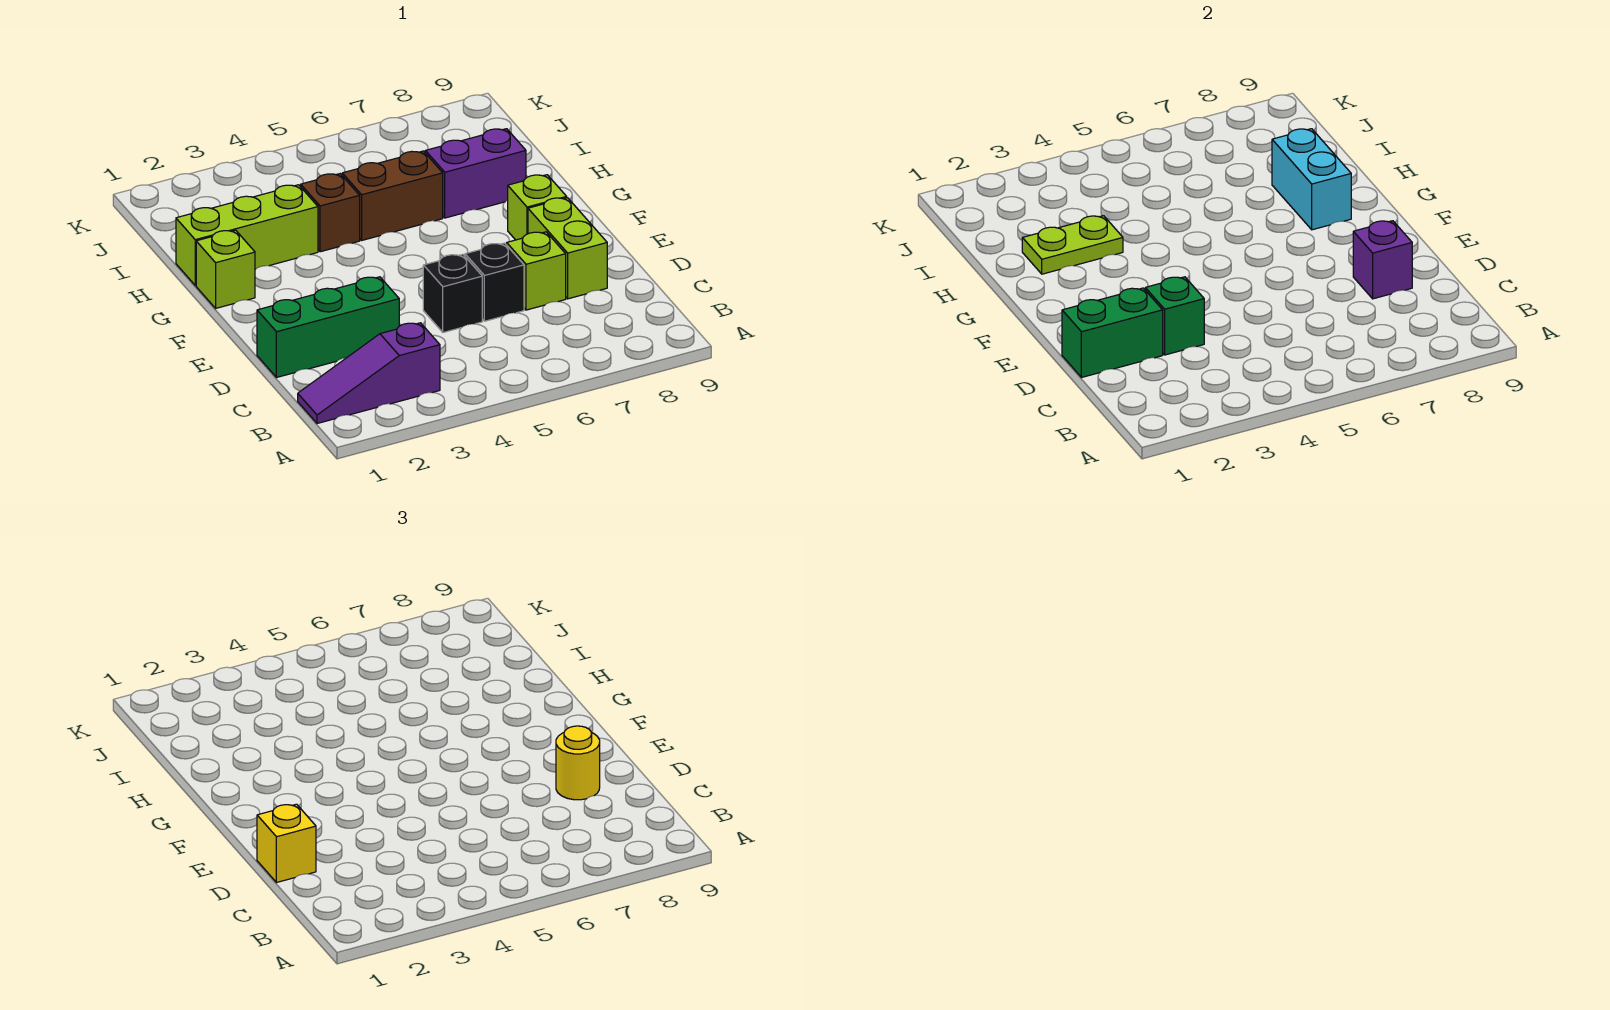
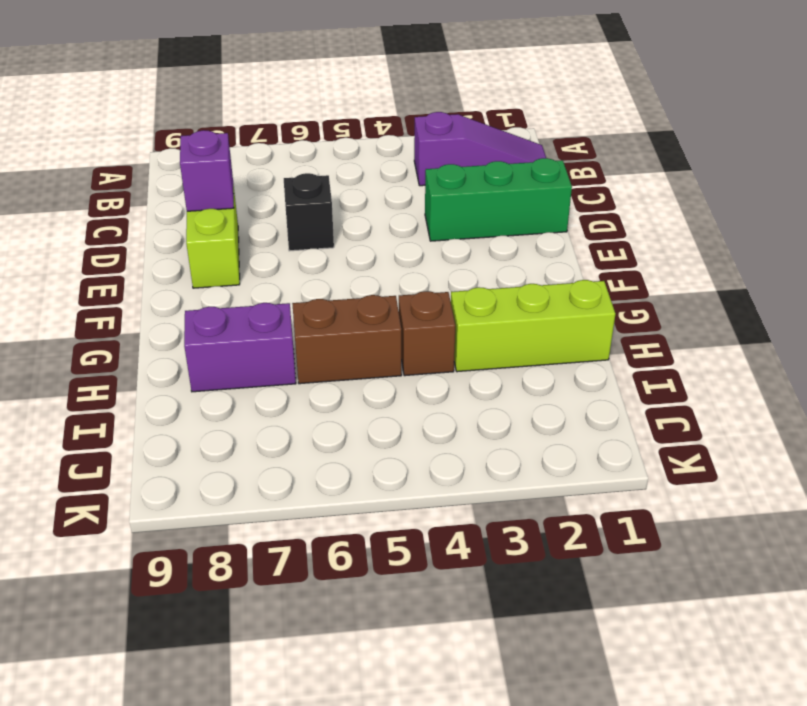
none -> black brick D5 level 1
none -> lime brick D7 level 1
none -> lime brick F8 level 1

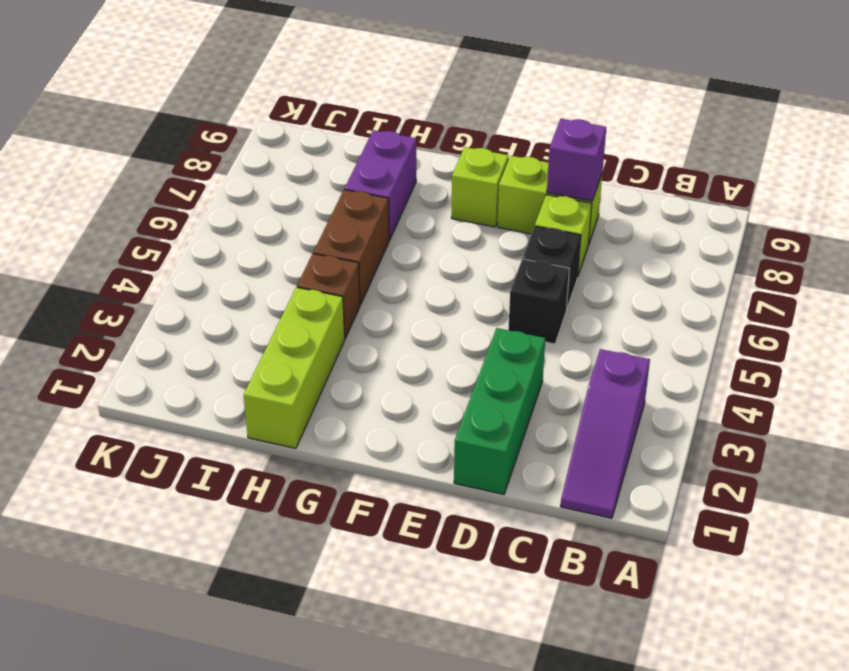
none -> lime brick G1 level 1
none -> green brick D1:D2 level 2
none -> green brick D3 level 2

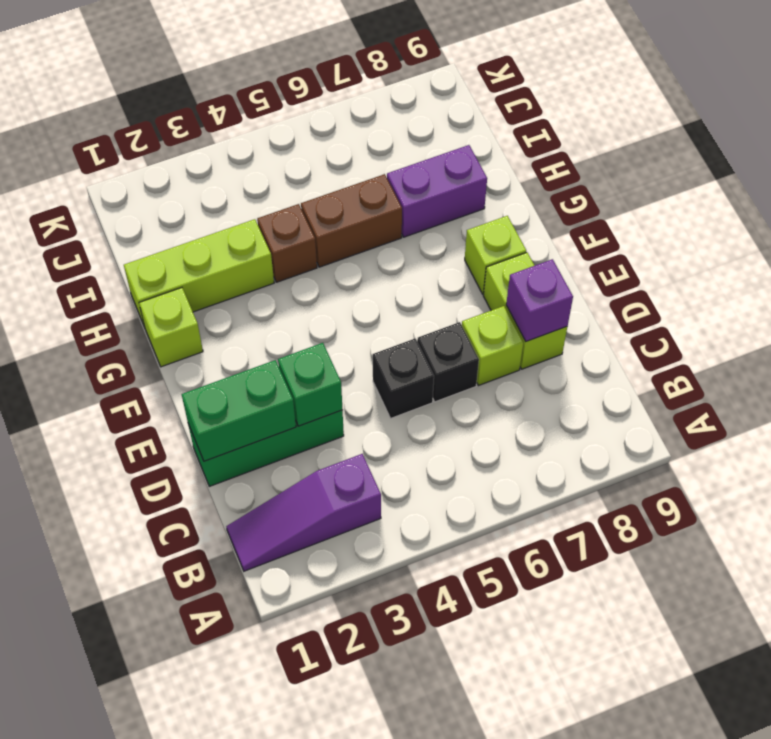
none -> cyan brick G8:H8 level 2
none -> lime plate H2:H3 level 2
none -> yellow brick D1 level 3

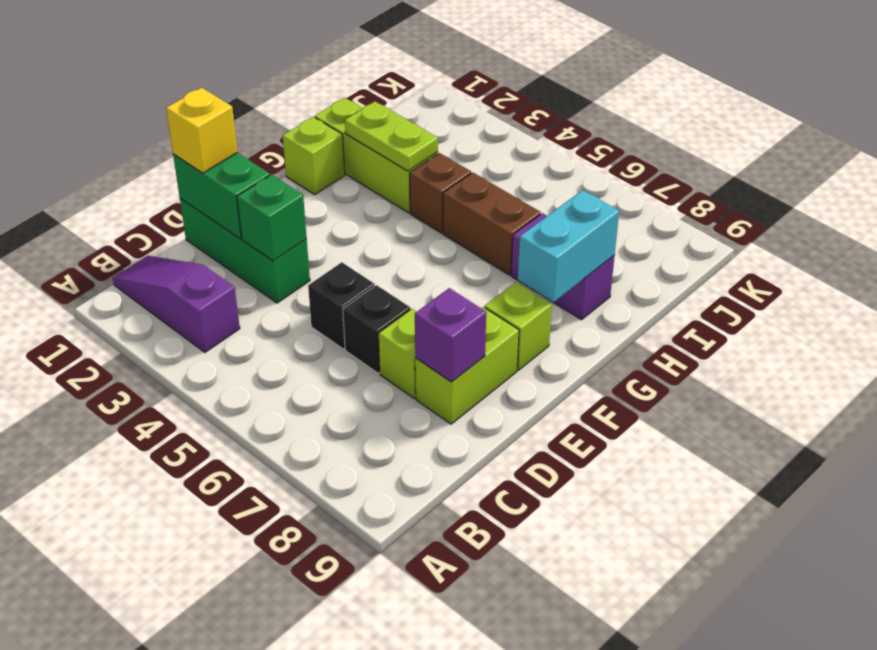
none -> yellow round brick D8 level 3

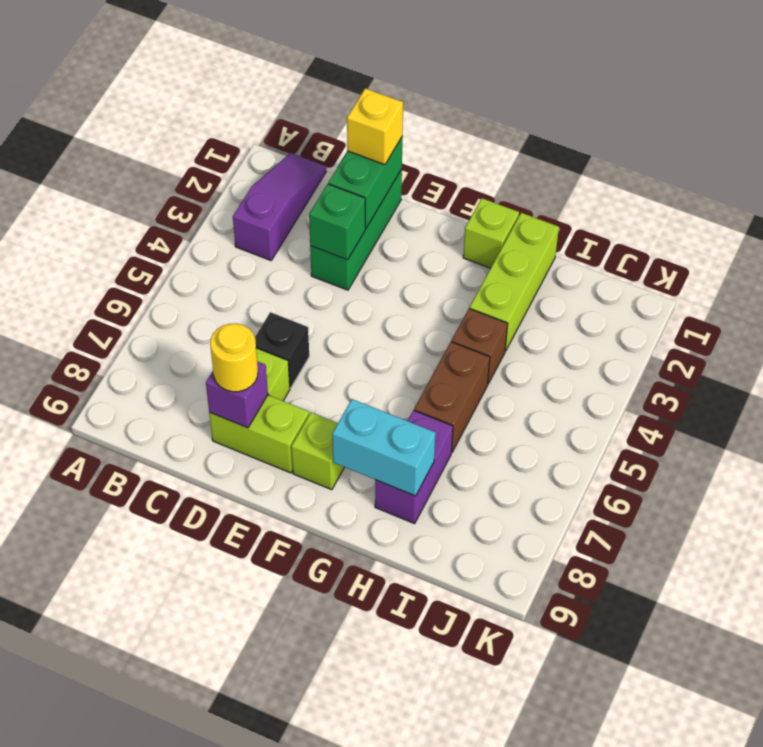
none -> black brick D5 level 1
none -> lime plate H2:H3 level 2

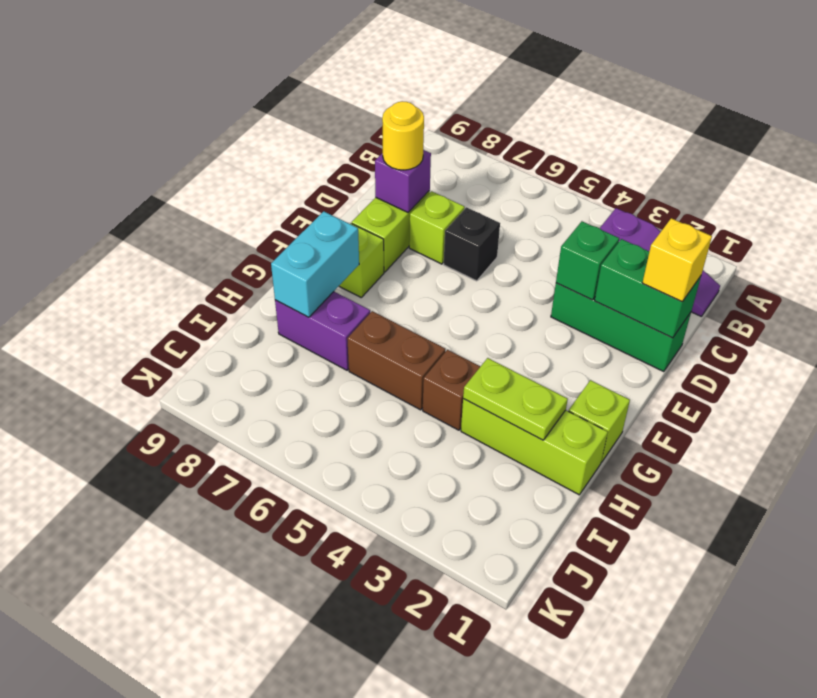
none -> black brick D5 level 1

